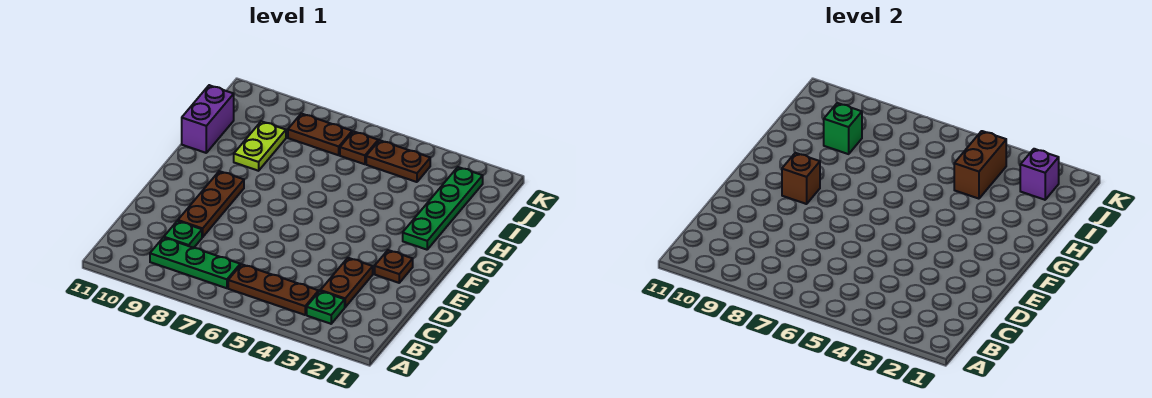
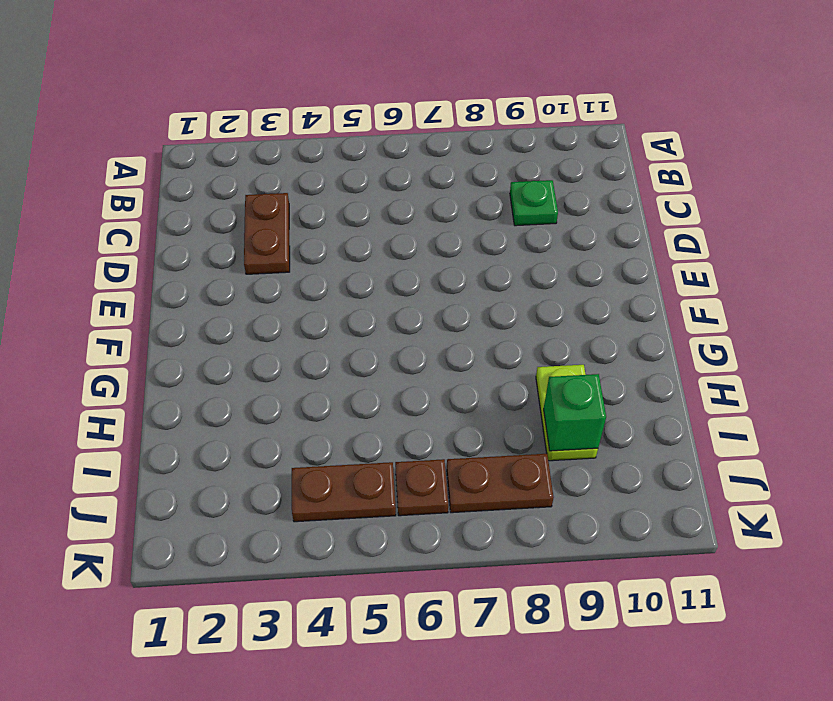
none -> green plate B3 level 1
none -> brown plate B4:B6 level 1
none -> green plate B7:B9 level 1

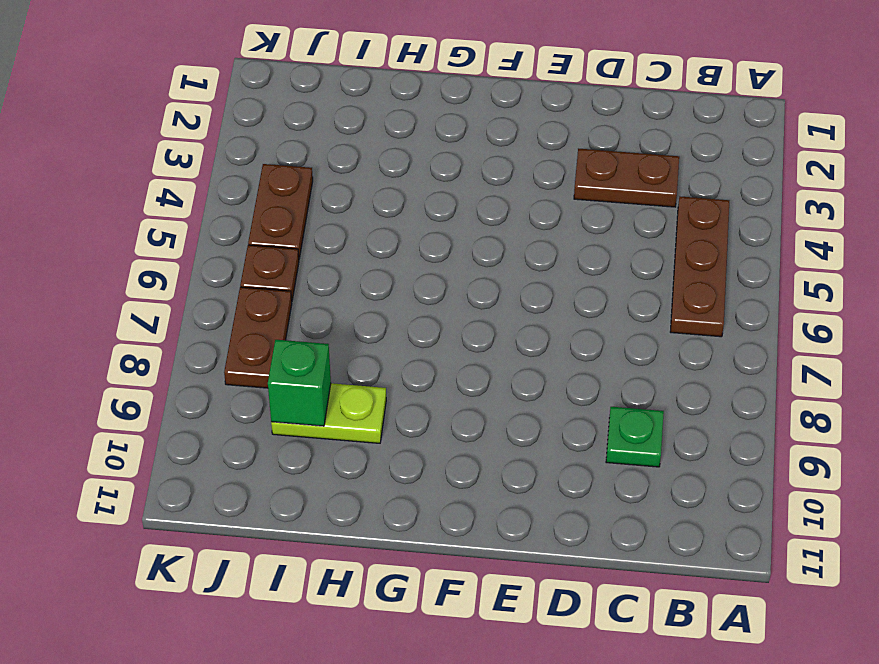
none -> green plate B3 level 1
none -> green plate B7:B9 level 1
none -> brown plate D9:F9 level 1

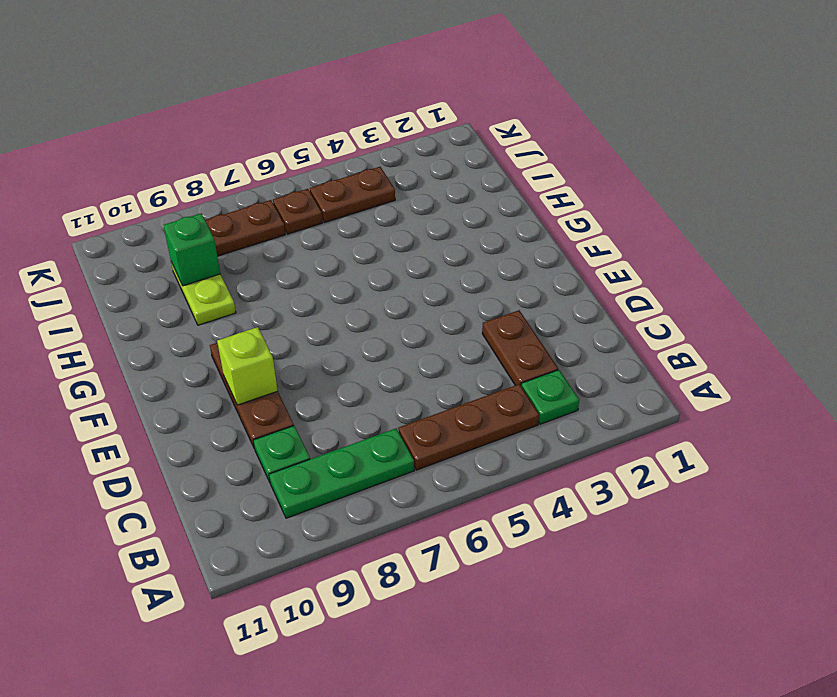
lime brick E9 level 2 -> none
none -> brown plate E2 level 1
none -> green plate G2:J2 level 1
none -> purple brick H11:I11 level 1

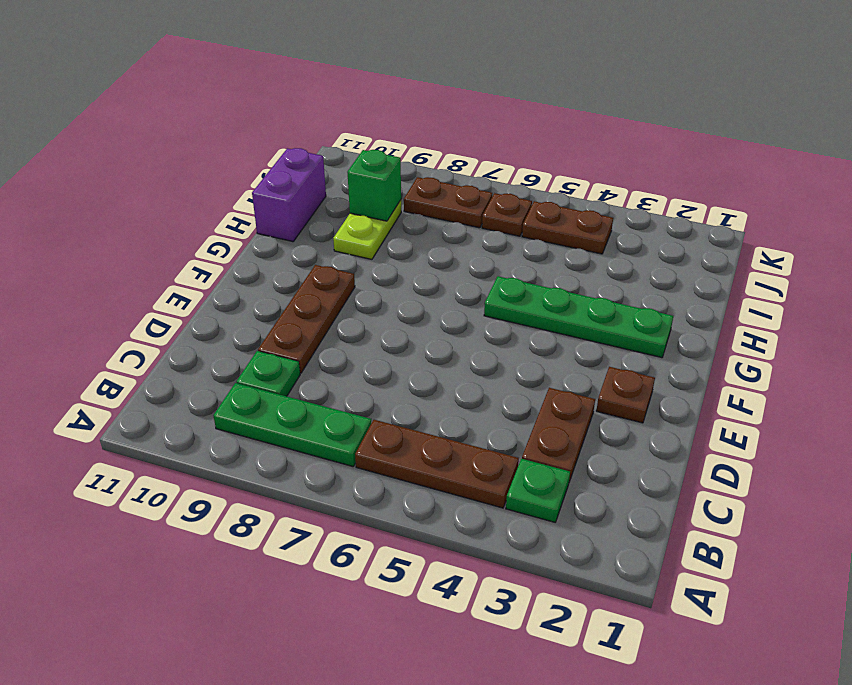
green plate G2:G5 level 1 -> green plate G2:J2 level 1
none -> brown brick F9 level 2
none -> brown brick I4:J4 level 2
none -> purple brick J2 level 2

